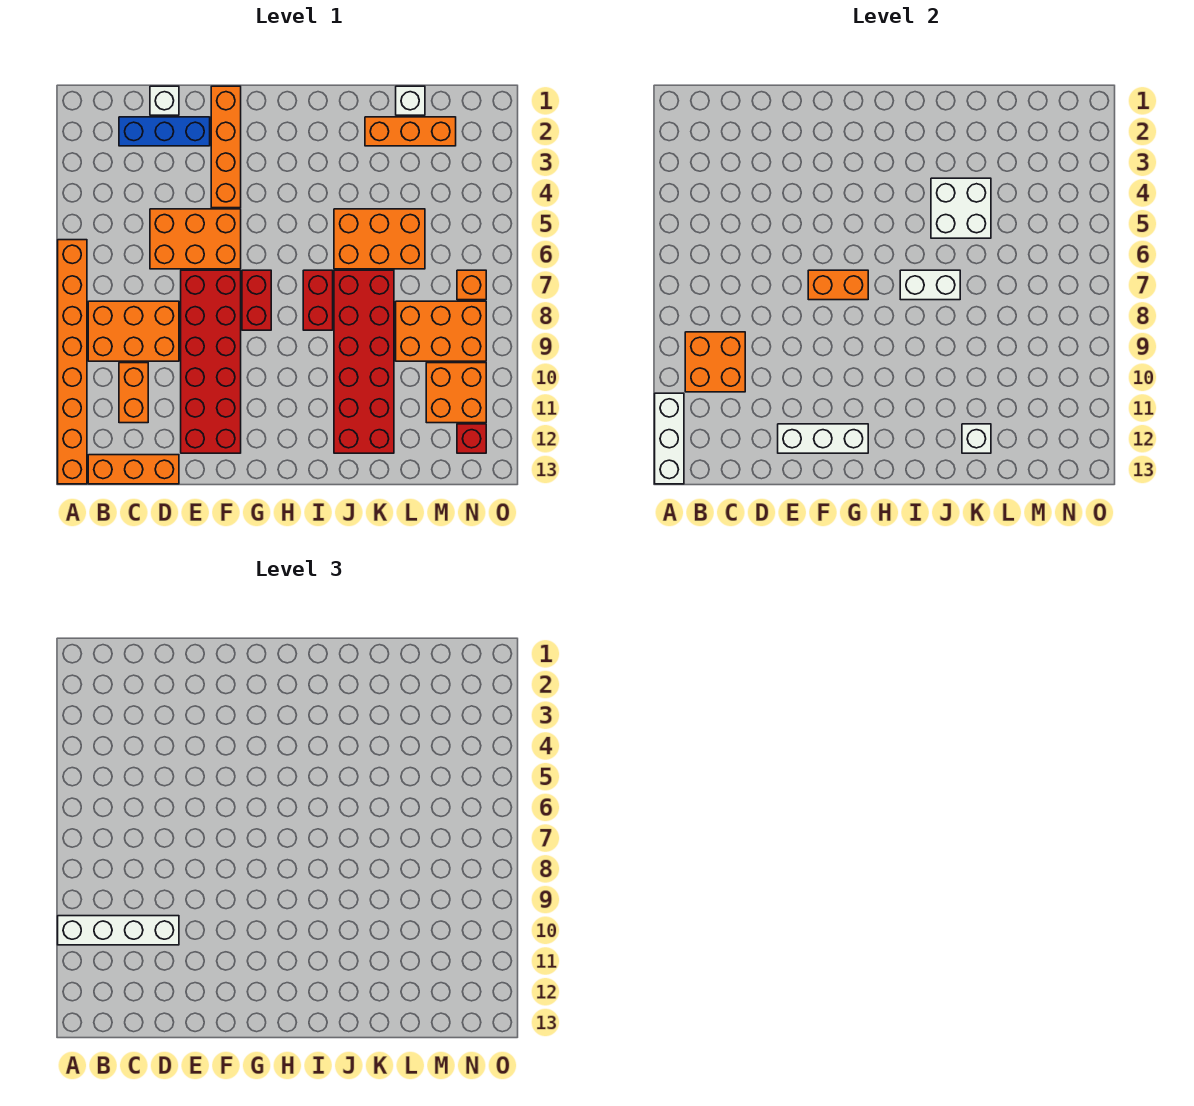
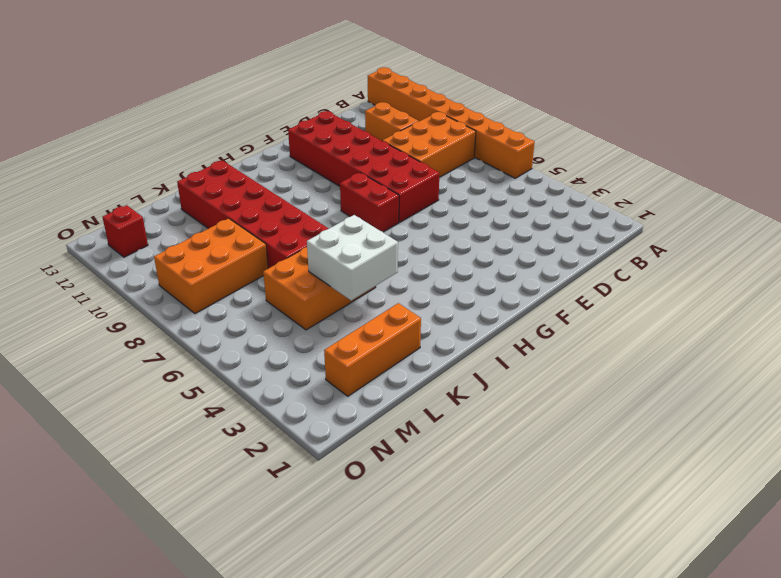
none -> orange brick B13:D13 level 1
none -> blue brick C2:E2 level 1
none -> white brick D1 level 1

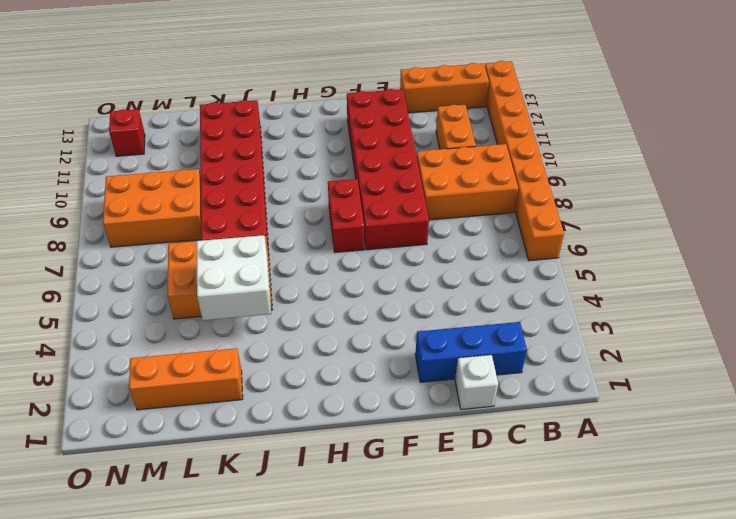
none -> orange brick D5:F6 level 1
none -> orange brick F1:F4 level 1
none -> red brick I7:I8 level 1

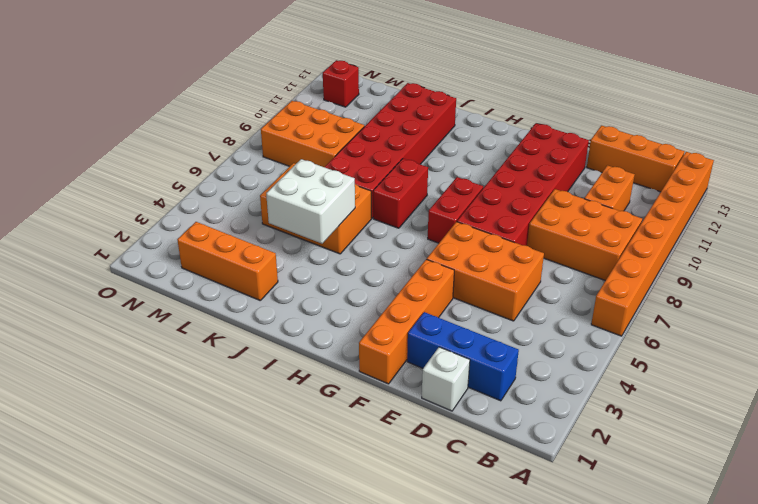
none -> white brick L1 level 1
none -> orange brick M10:N11 level 1
none -> orange brick N7 level 1

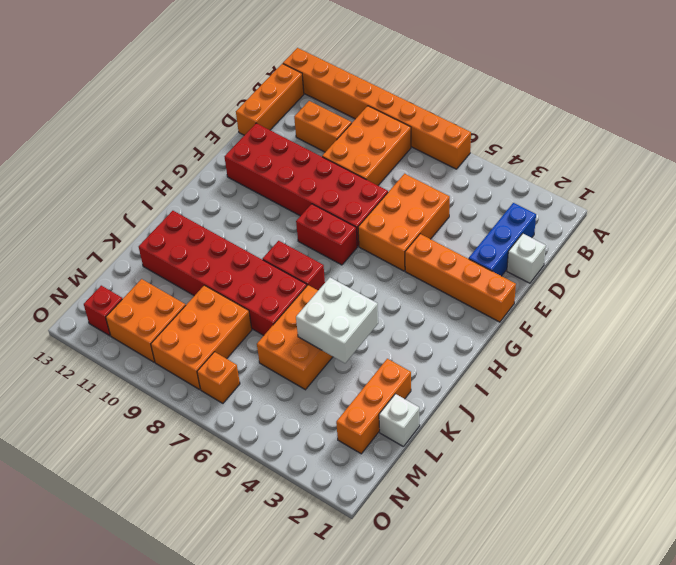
none -> white brick A11:A13 level 2
none -> orange brick B9:C10 level 2
none -> white brick E12:G12 level 2

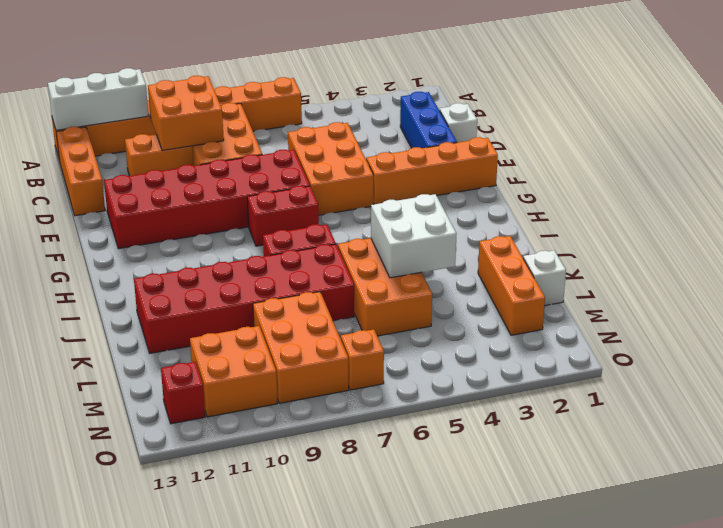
none -> white brick E12:G12 level 2
none -> orange brick F7:G7 level 2
none -> white brick I7:J7 level 2

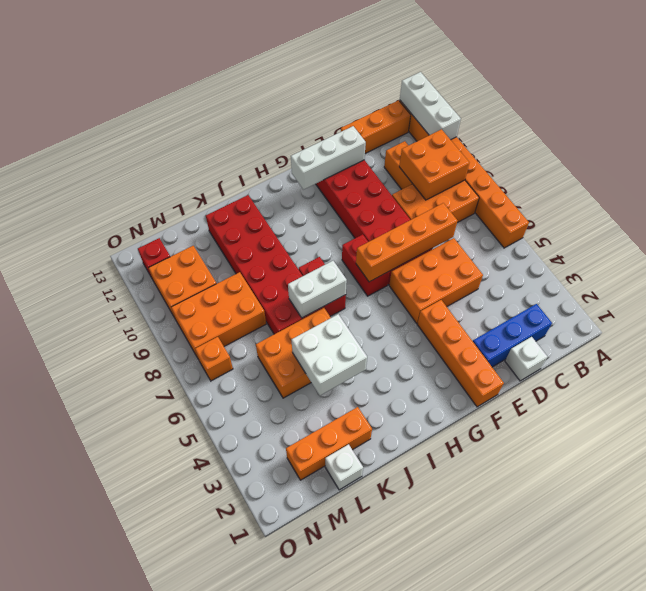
orange brick D7:G7 level 2 -> orange brick F7:G7 level 2
none -> white brick K12 level 2
none -> white brick A10:D10 level 3

